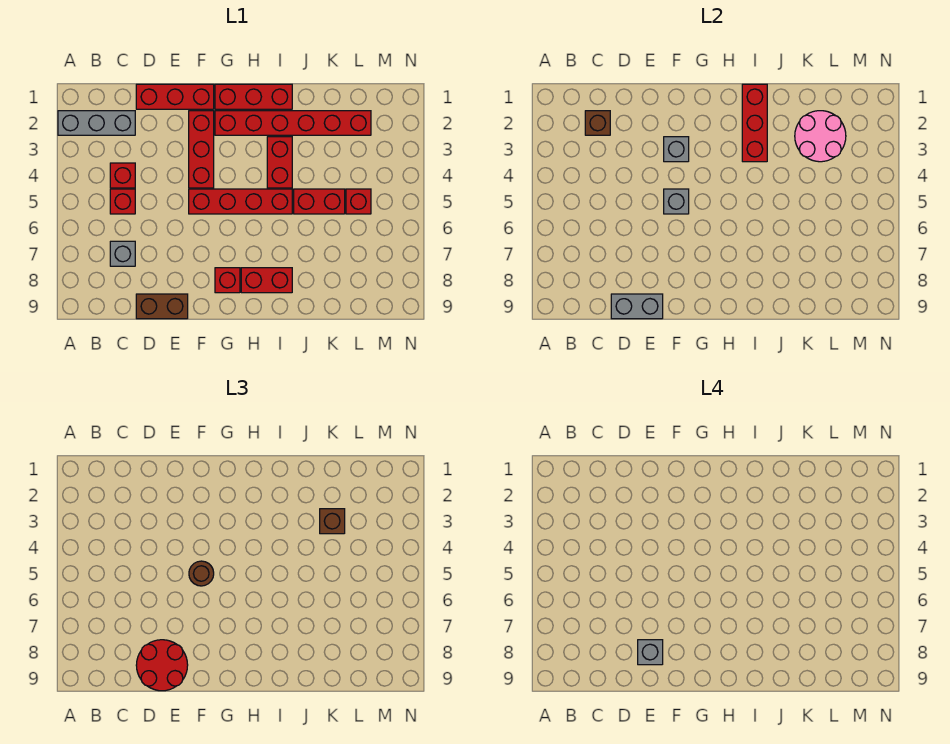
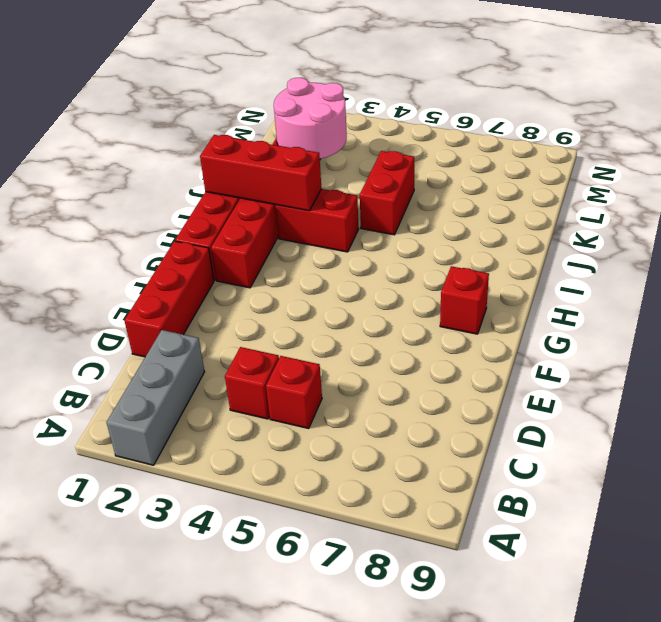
none -> grey brick C7 level 1
none -> brown brick D9:E9 level 1
none -> red brick F2:F4 level 1

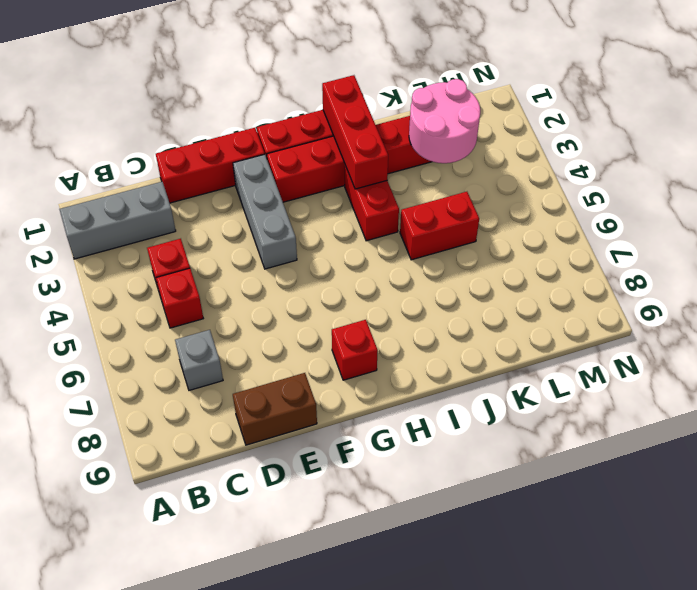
grey brick F2:F4 level 1 -> red brick F2:F4 level 1
none -> red brick F5:I5 level 1
none -> red brick H8:I8 level 1
none -> red brick L5 level 1

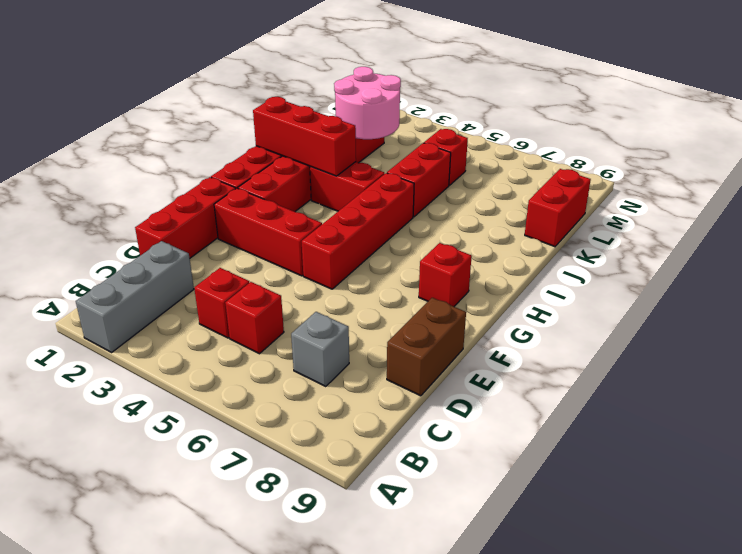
red brick K9:L9 level 1 -> red brick H8:I8 level 1
none -> brown brick C2 level 2
none -> grey brick D9:E9 level 2
none -> grey brick F3 level 2

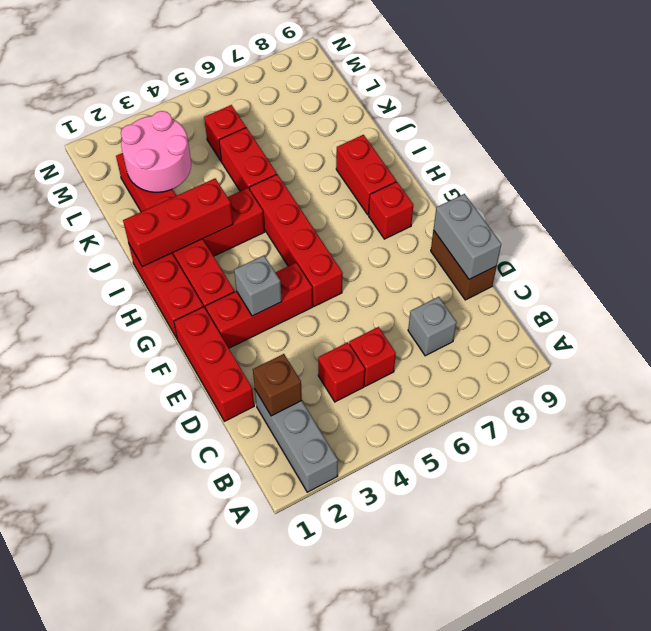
none -> grey brick F5 level 2
none -> red round brick D8:E9 level 3
none -> brown round brick F5 level 3

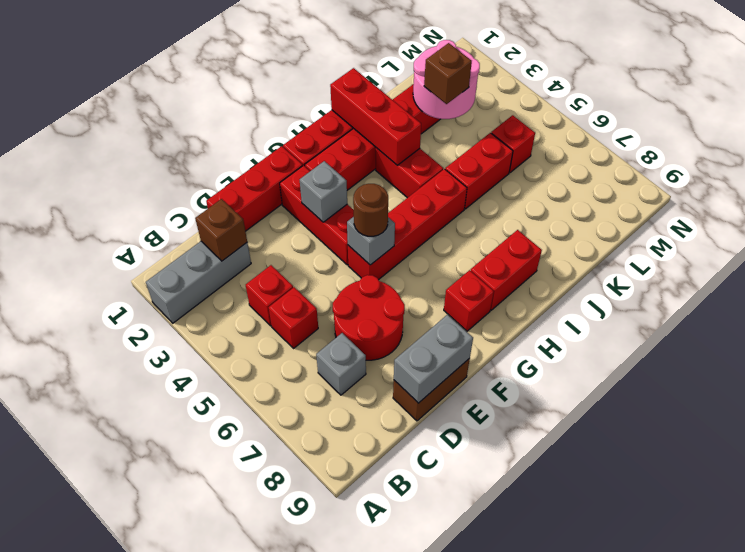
red round brick D6:E7 level 1 -> red round brick D8:E9 level 3
none -> grey brick E8 level 4

